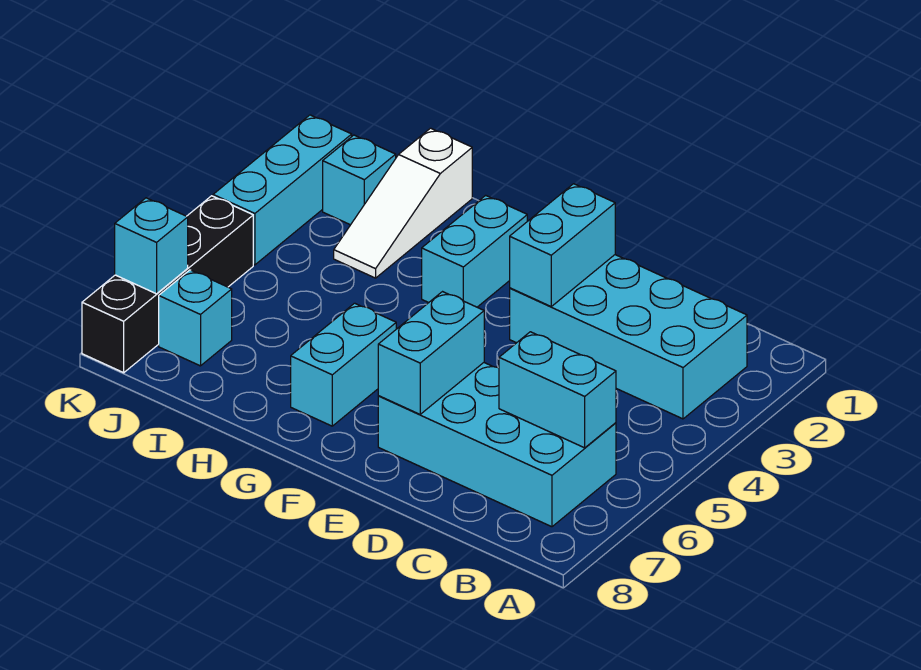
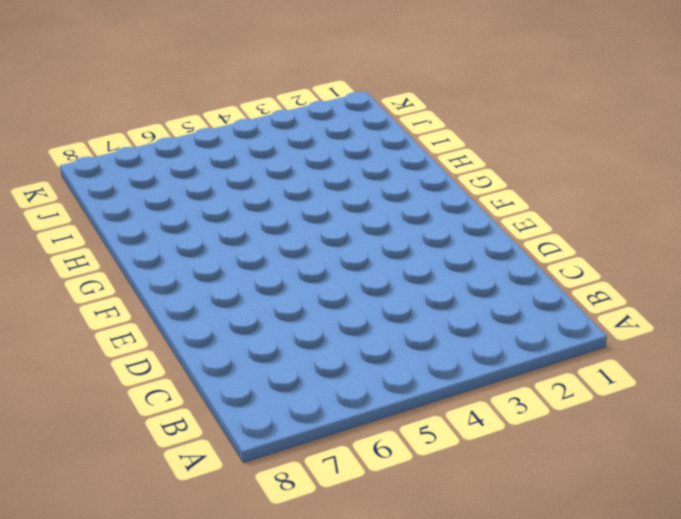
none -> cyan brick B2:E3 level 1
none -> cyan brick B6:E7 level 1
none -> cyan brick G2:G3 level 1

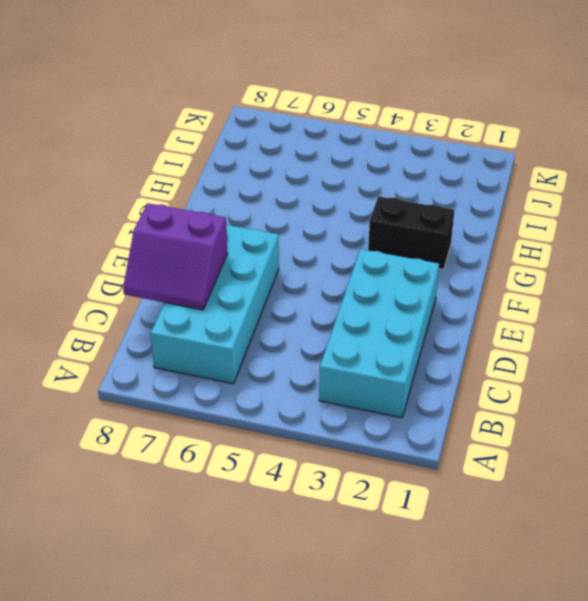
purple slope C7:D8 level 2 top D -> none
black brick G2:G3 level 1 -> cyan brick G2:G3 level 1
none -> cyan brick G6:G7 level 1
none -> white slope I1:I3 level 1 top 1
none -> cyan brick J2 level 1

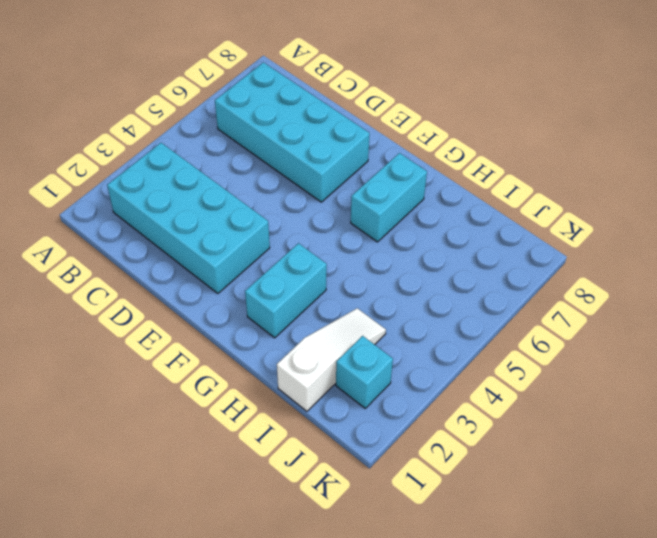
none -> cyan brick J7 level 1
none -> cyan brick K2:K4 level 1
none -> black brick K5:K8 level 1

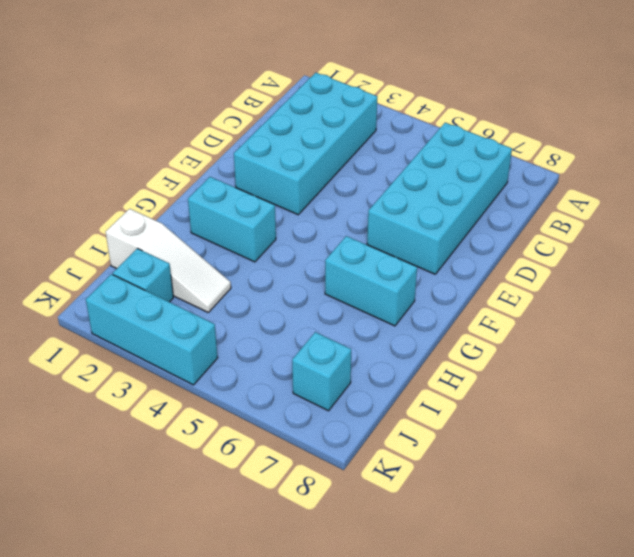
none -> black brick K5:K8 level 1
none -> cyan brick B6:C6 level 2
none -> cyan brick E2:E3 level 2

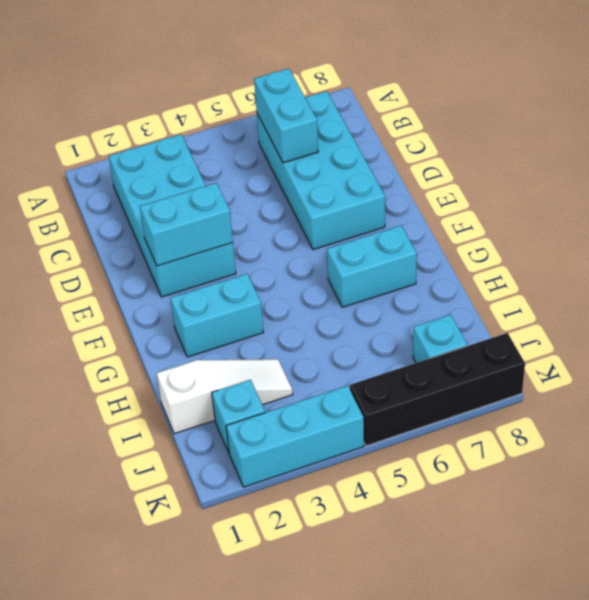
none -> cyan brick E6:E7 level 2
none -> cyan brick K7 level 2

